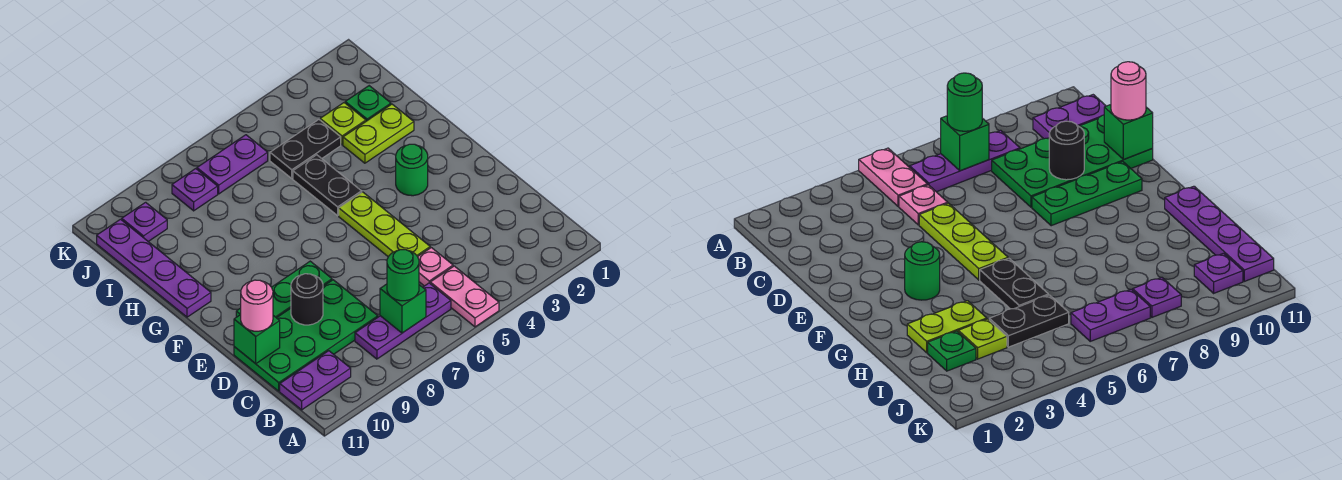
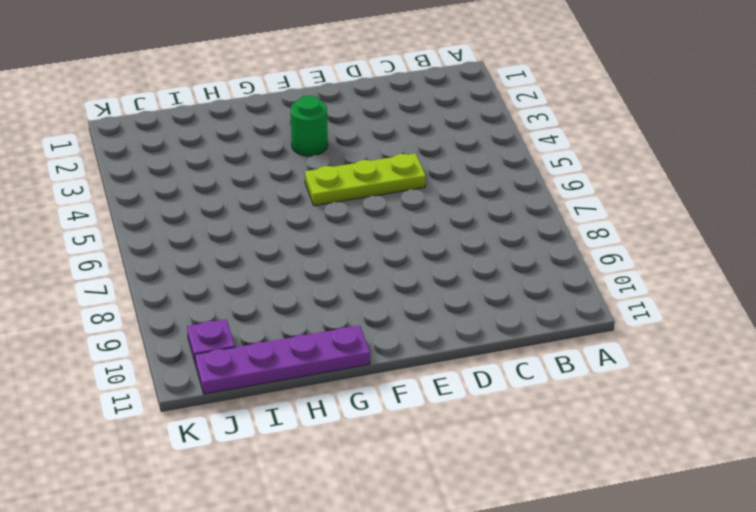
none -> pink plate A5:B5 level 1
none -> purple plate B6:B8 level 1
none -> purple plate B10:B11 level 1

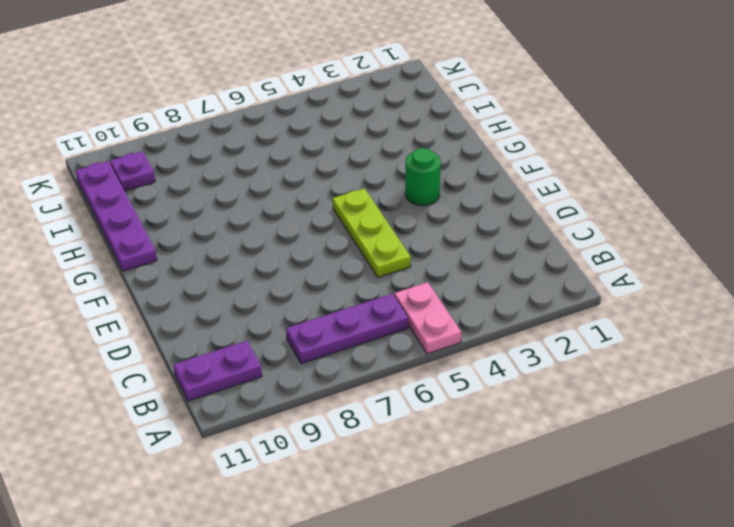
none -> pink plate C5 level 1
none -> green plate C8:D11 level 1
none -> green plate E8:E10 level 1

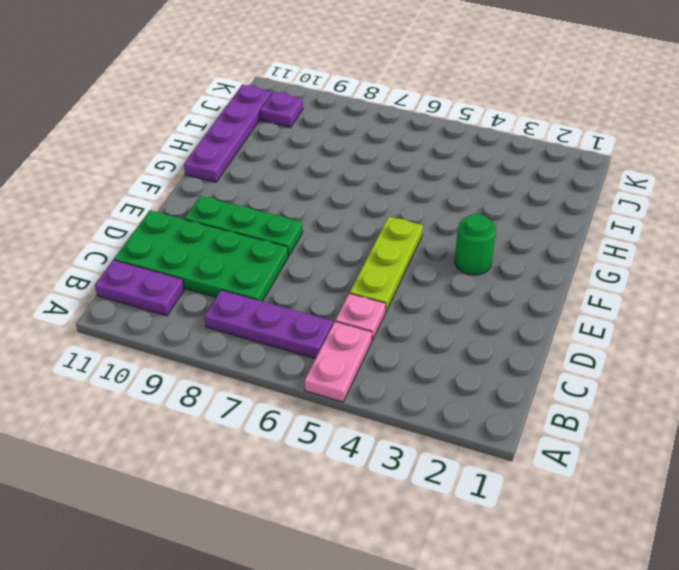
none -> black plate G5:H5 level 1
none -> lime plate H2:H3 level 1
none -> green plate I2 level 1

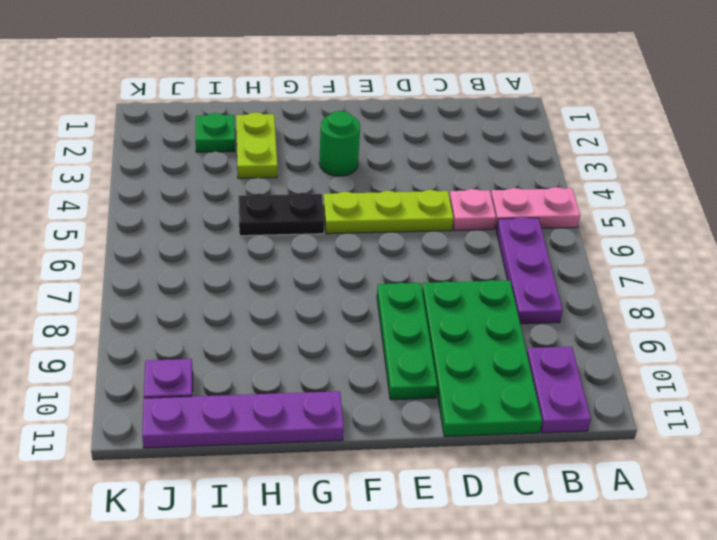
none -> lime plate I3 level 1
none -> black plate I4:I5 level 1
none -> purple plate J6:J7 level 1

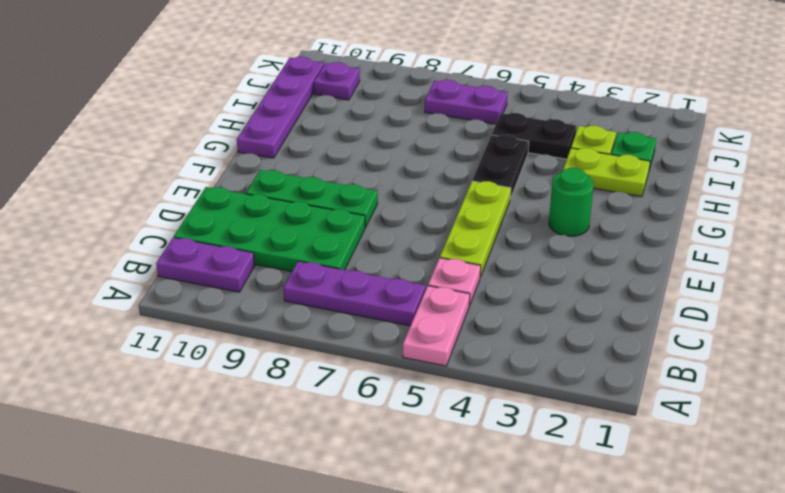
none -> purple plate J8 level 1
none -> green brick B7 level 2
none -> black round brick D9 level 2

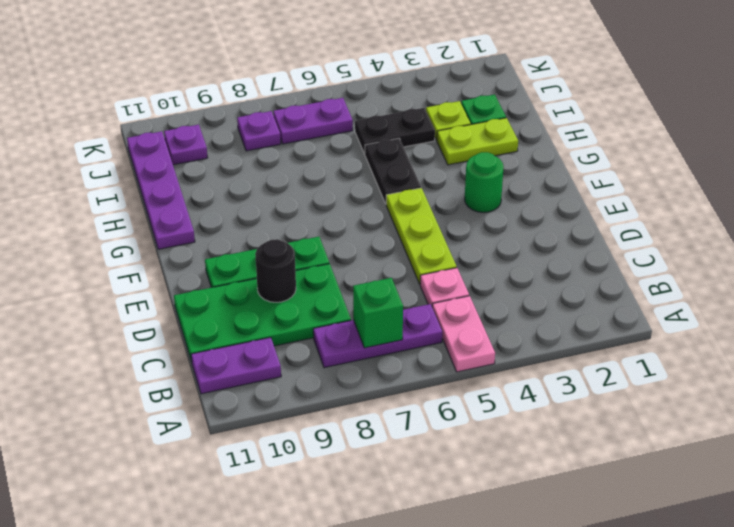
none -> green brick D11 level 2
none -> green round brick B7 level 3
none -> pink round brick D11 level 3

